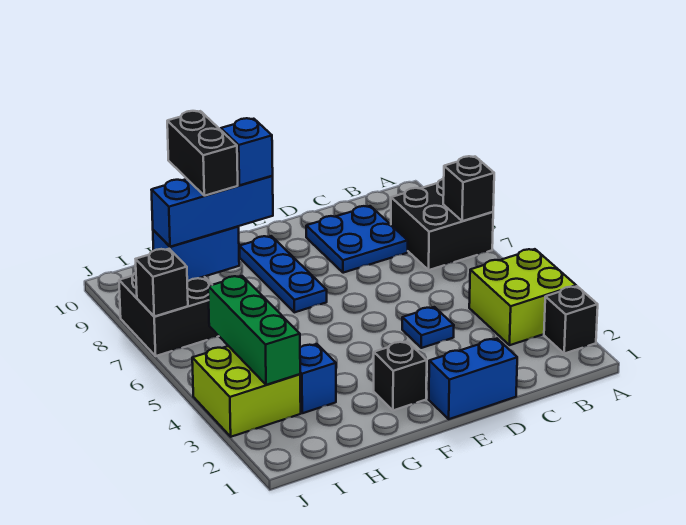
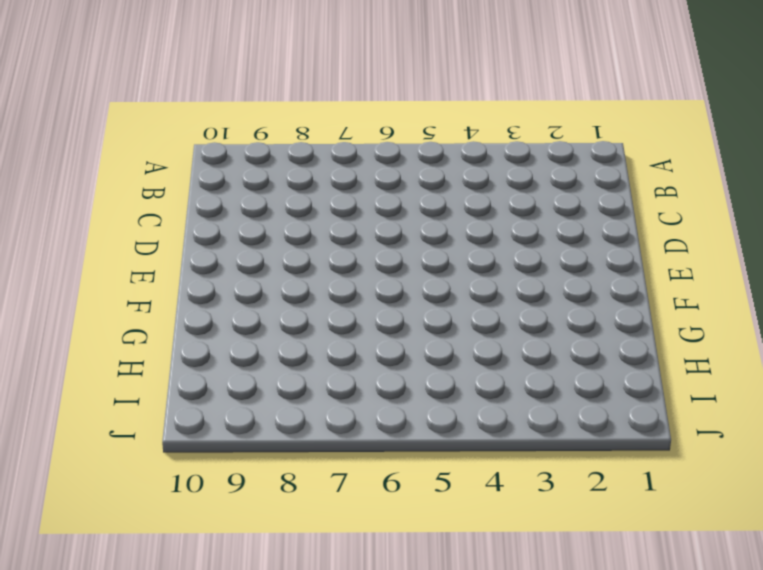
none -> black brick A2 level 1
none -> lime brick A3:B4 level 1
none -> black brick A7:B8 level 1

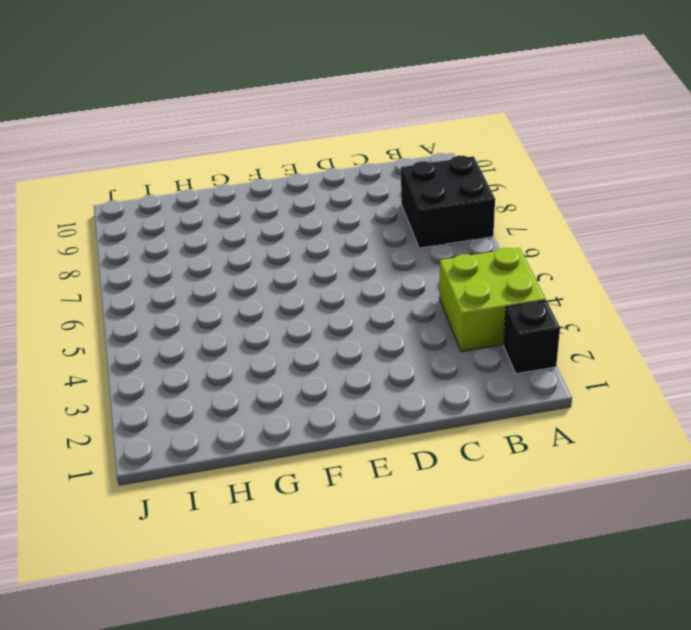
none -> blue plate C8:D9 level 1
none -> blue brick D1:E1 level 1
none -> blue plate D4 level 1

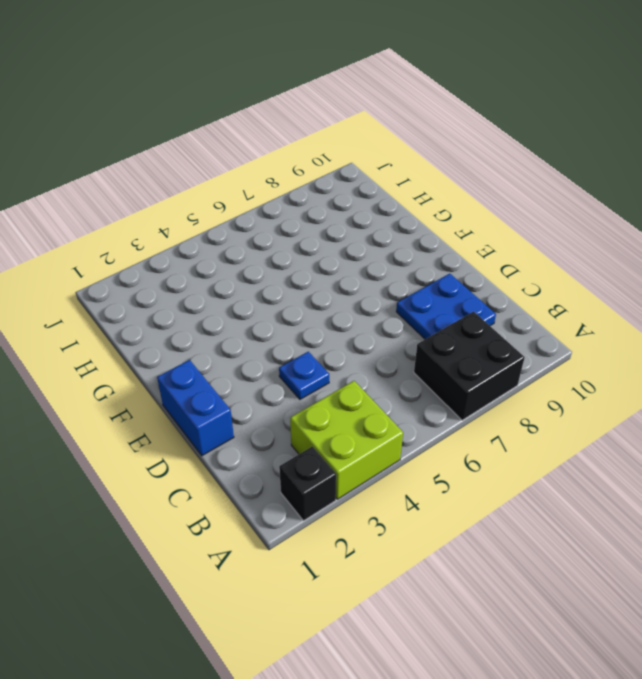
none -> black brick F2 level 1
none -> blue plate F7:F9 level 1
none -> blue brick H3 level 1

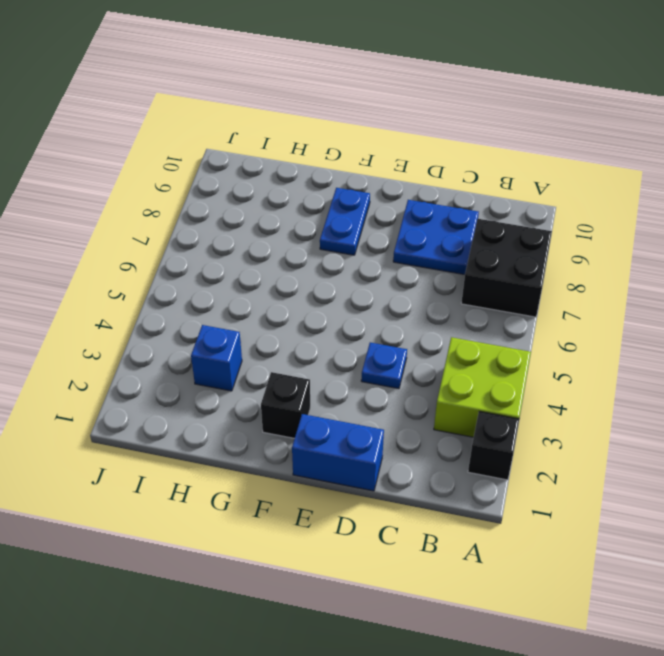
blue plate F8:F9 level 1 -> blue plate F7:F9 level 1
none -> lime brick I3:J4 level 1
none -> black brick I7:J8 level 1
none -> black brick A7 level 2

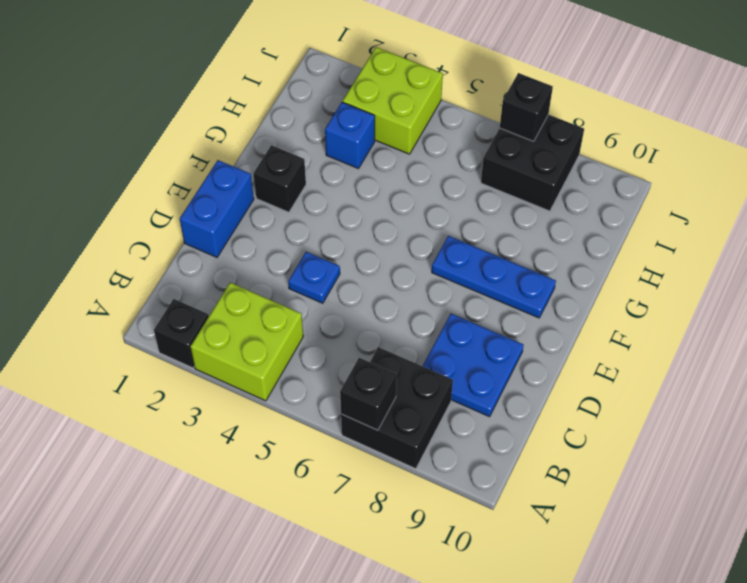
none -> blue brick H8:I8 level 2
none -> green brick I3:I5 level 2
none -> blue brick G8:I8 level 3

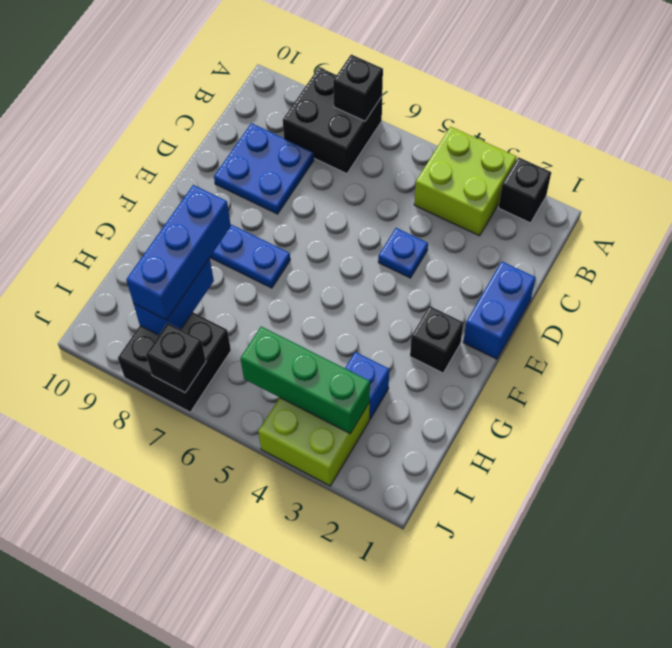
none -> blue brick G8 level 4
none -> black brick H8:H9 level 4

